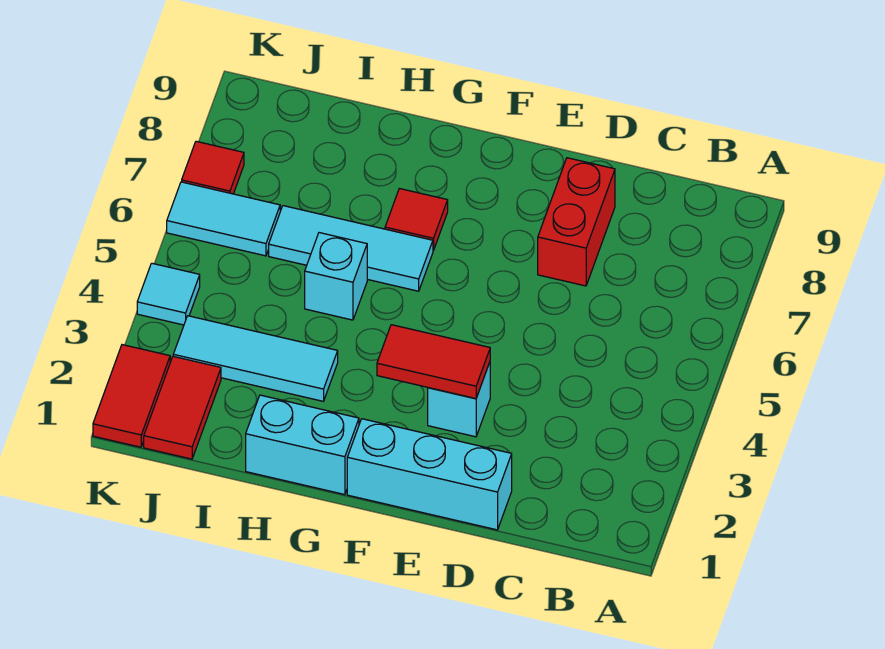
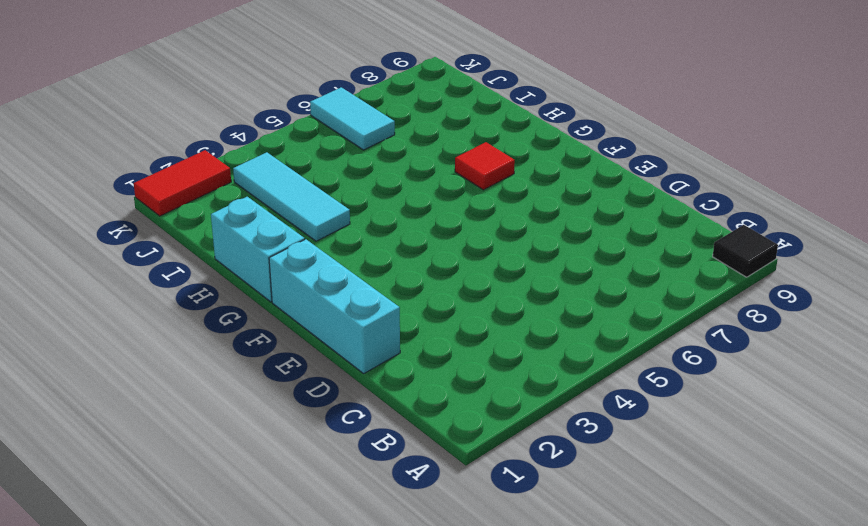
black tile A9 level 1 -> none
none -> red brick D7:D8 level 1
none -> cyan brick E3 level 1
none -> cyan tile G6:I6 level 1

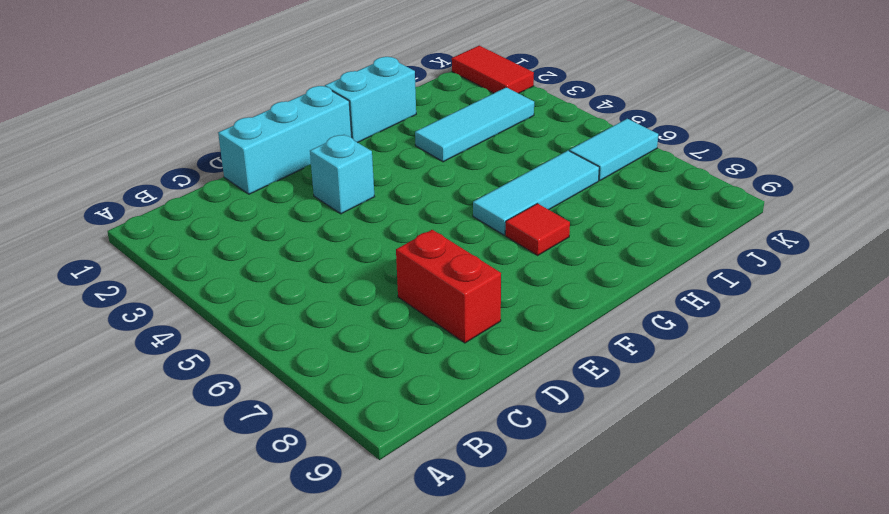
none -> cyan brick H5 level 1
none -> red tile J1:J2 level 1
none -> cyan tile K4 level 1

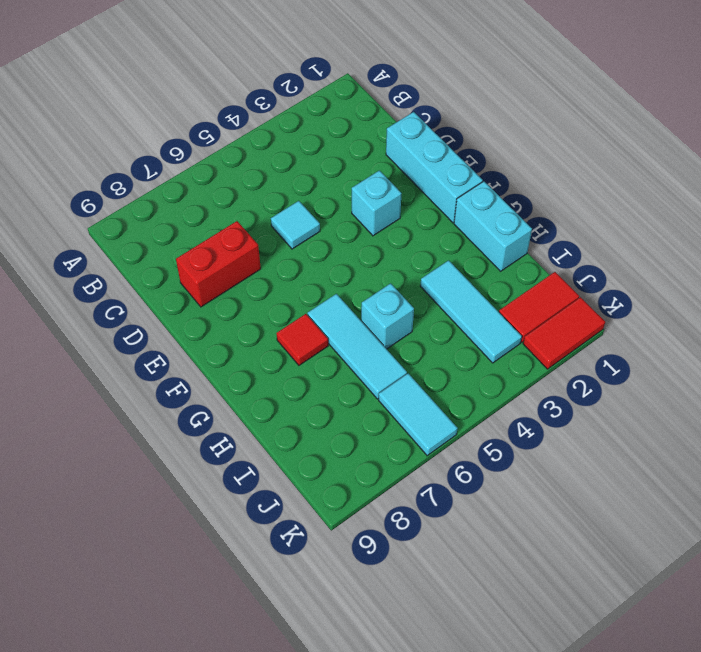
cyan tile D5 level 1 -> cyan tile K4 level 1
none -> red tile K7 level 1
none -> red tile E3:F3 level 2

